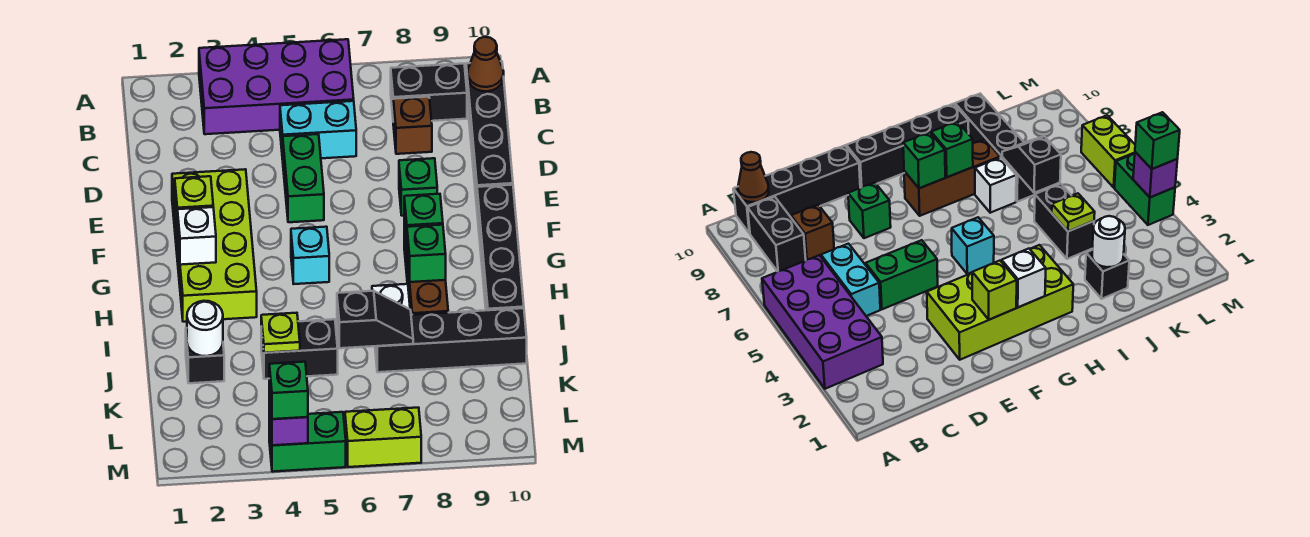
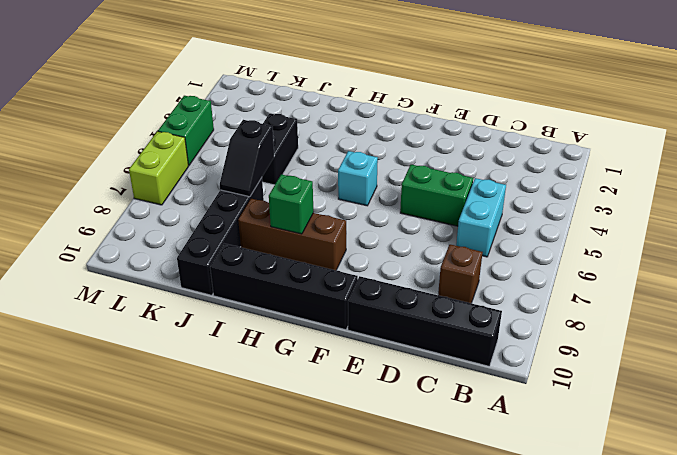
none -> purple brick A3:B6 level 1
none -> black brick B8:B9 level 1
none -> lime brick E2:H3 level 1

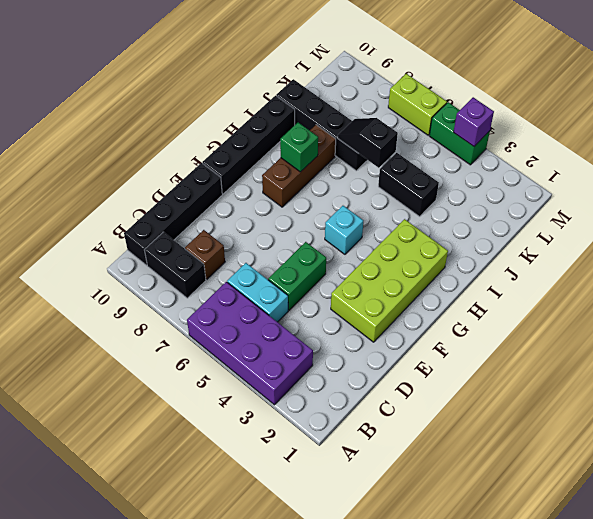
none -> green brick E8 level 1
none -> white brick I7 level 1
none -> black brick J2 level 1

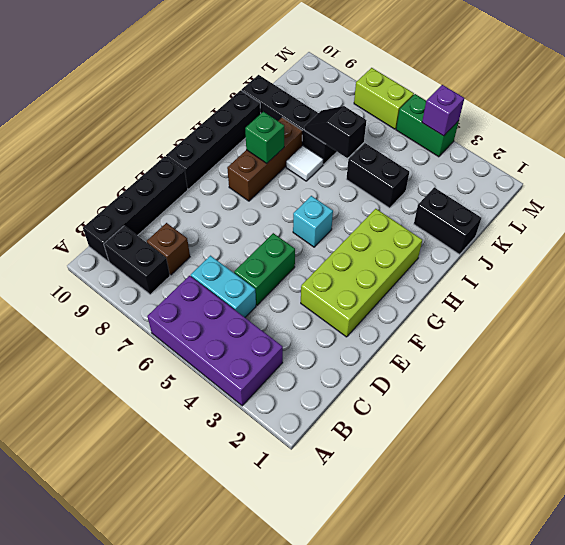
white tile I7 level 1 -> white brick I7 level 1
black brick J1:J2 level 1 -> black brick J2 level 1
none -> green brick E8 level 1
none -> brown cone B10 level 2
none -> lime brick F2 level 2

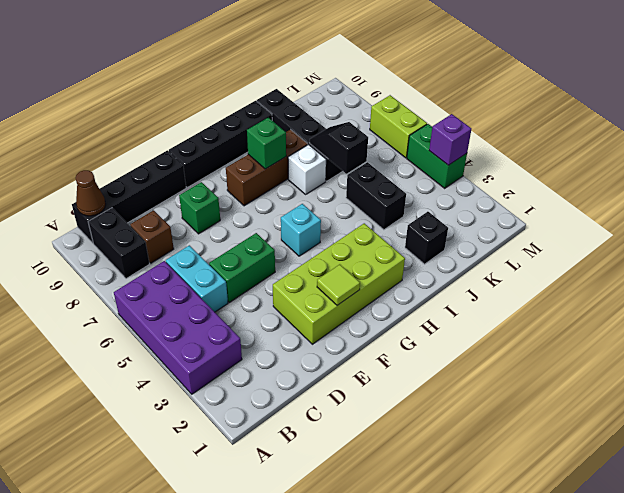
lime tile F2 level 2 -> lime brick F2 level 2
none -> white brick G2 level 2
none -> green brick G8 level 2
none -> white round brick J2 level 2

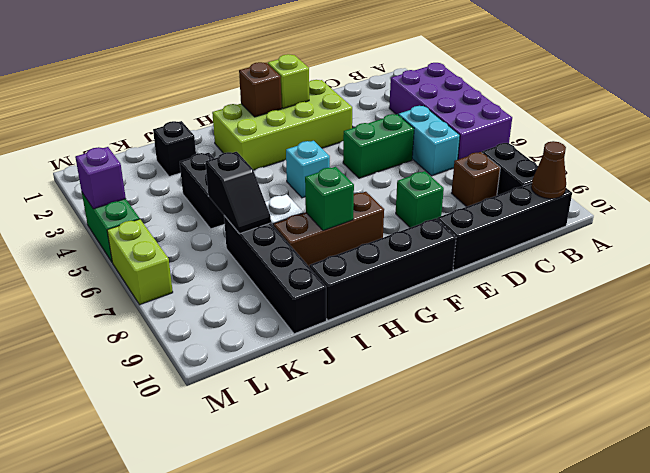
brown brick G2 level 2 -> white brick G2 level 2
none -> green brick G8 level 2
none -> white round brick J2 level 2
none -> lime plate J4 level 2

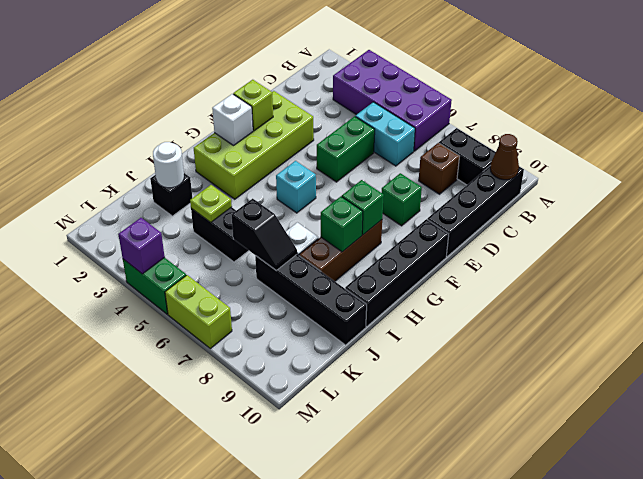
none -> green brick M4 level 3

